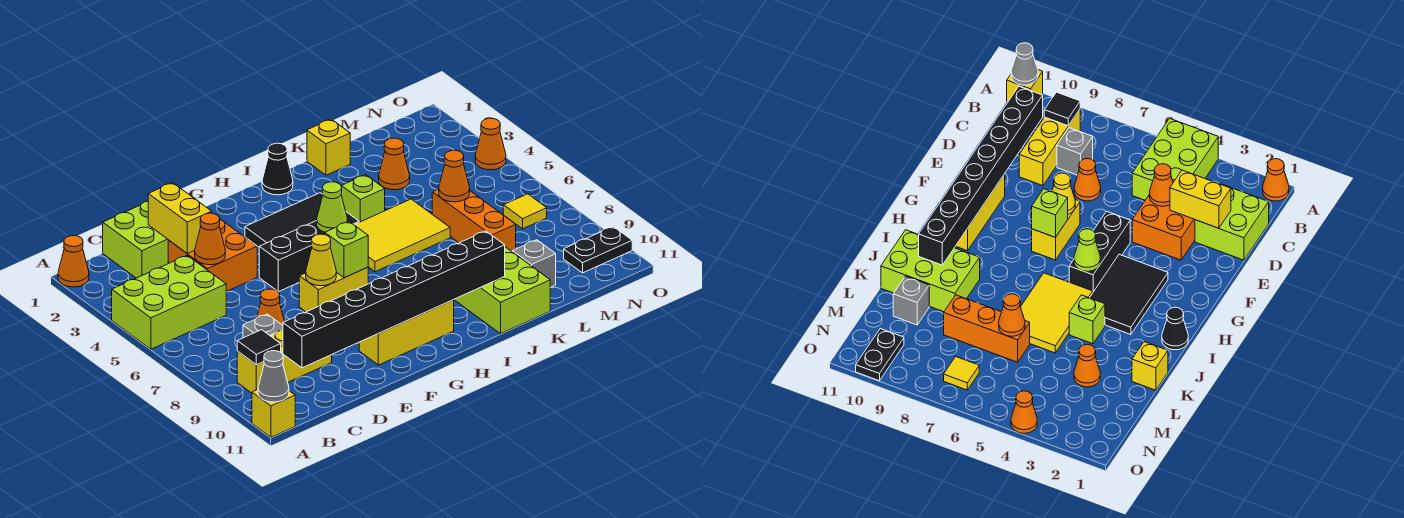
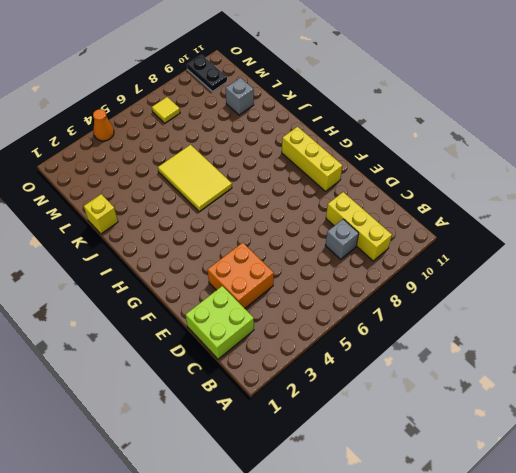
none -> orange cone A1 level 1
none -> lime brick A4:C5 level 1
none -> yellow brick A11 level 1
none -> orange cone D7 level 1

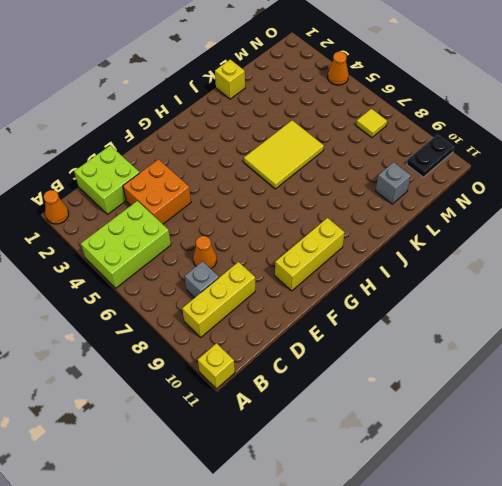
none -> black brick F5:H5 level 1
none -> yellow brick F7:G7 level 1
none -> black tile G3:I4 level 1
none -> black cone I1 level 1

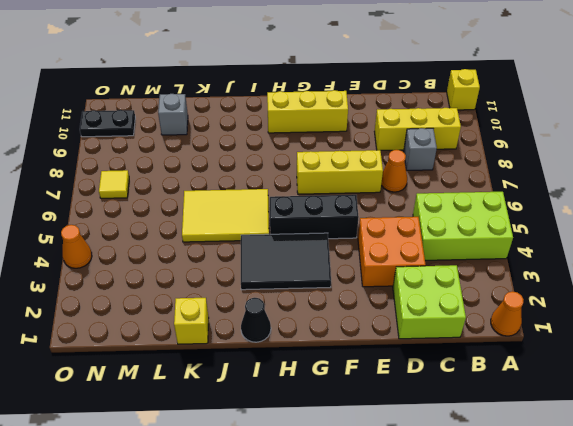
yellow brick E7:G7 level 1 -> yellow brick F7:G7 level 1
none -> lime brick J4 level 1
none -> lime brick J9:K11 level 1
none -> orange cone L3 level 1
none -> orange brick L6:L8 level 1

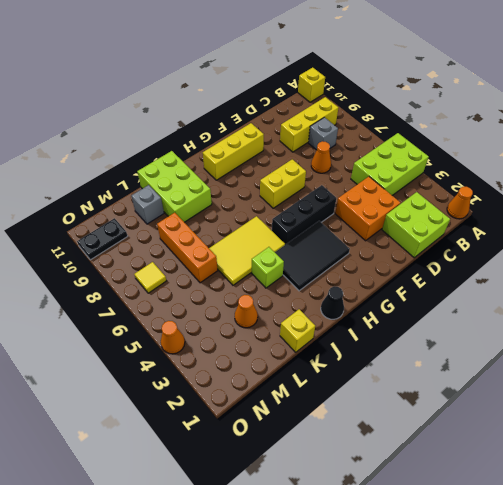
none -> grey cone A11 level 2
none -> black tile B9 level 2
none -> black brick C10:J10 level 2
none -> yellow brick D2:D3 level 2

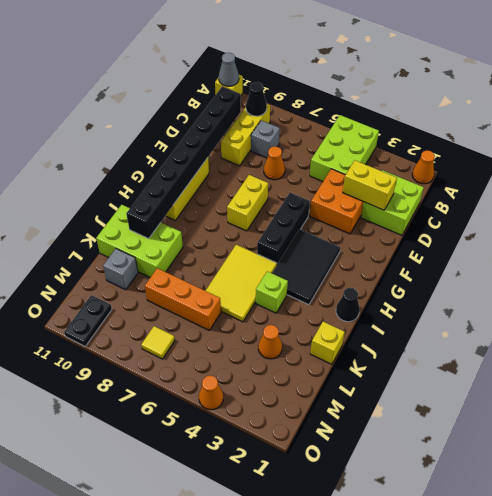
black cone B9 level 2 -> black tile B9 level 2
none -> orange cone D4 level 2
none -> yellow cone F7 level 2
none -> lime brick G7 level 2
none -> lime cone H5 level 2

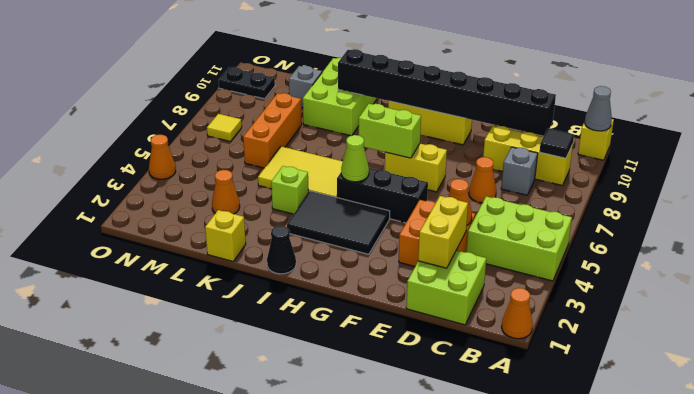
lime brick G7:H7 level 2 -> lime brick G7 level 2
none -> yellow cone F7 level 2
none -> orange cone L6 level 2

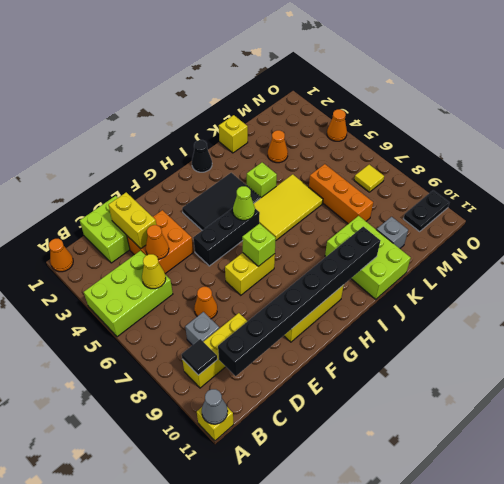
yellow cone C5 level 2 -> yellow cone F7 level 2
none -> orange cone L6 level 2

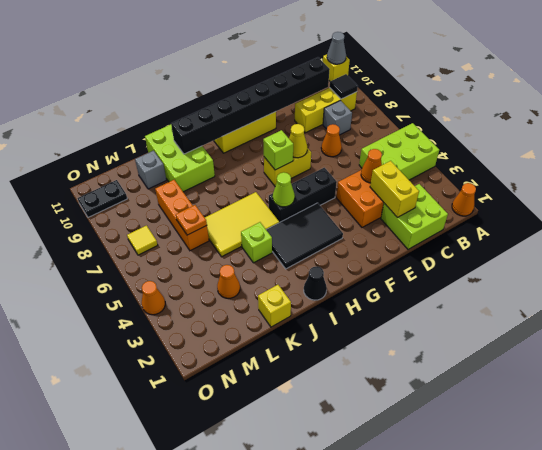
orange plate L6 level 2 -> orange cone L6 level 2

